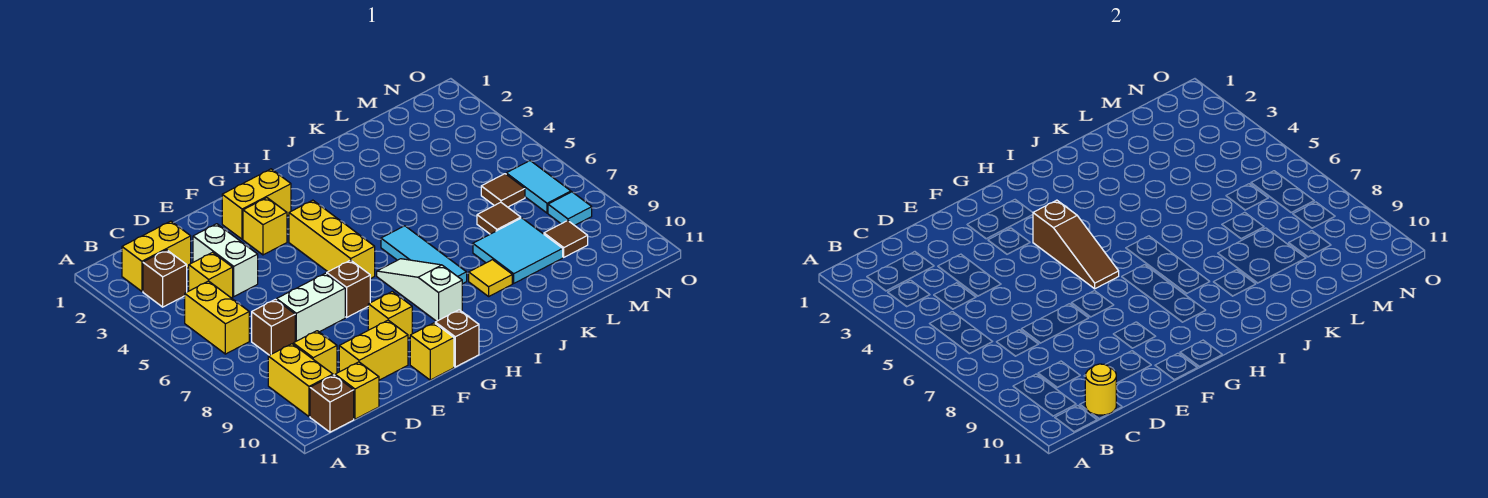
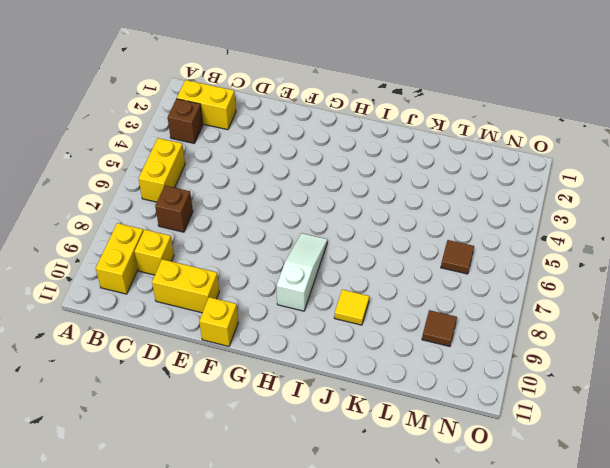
none -> brown brick B11 level 1
none -> yellow brick C4 level 1
none -> yellow brick C11 level 1
none -> white brick D3:D4 level 1

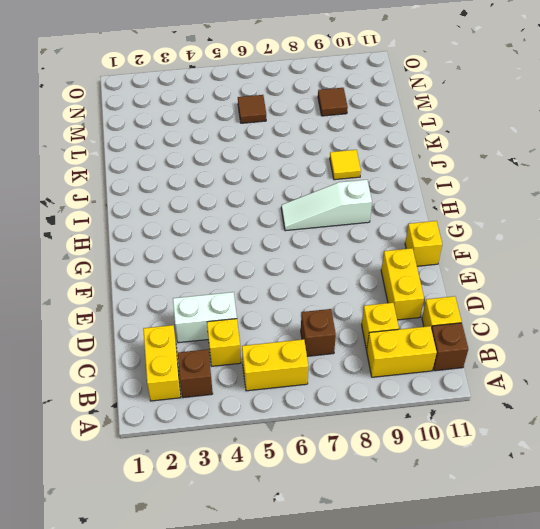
none -> white brick D7:E7 level 1
none -> yellow brick F2:G2 level 1
none -> yellow brick F3 level 1
none -> brown brick F7 level 1

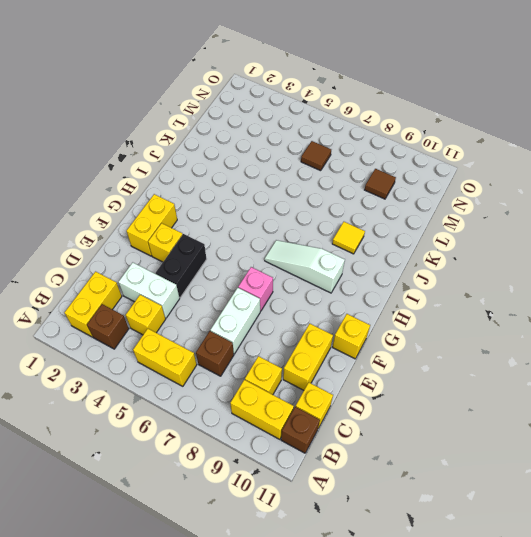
black brick E4:F4 level 1 -> none
pink brick F7 level 1 -> brown brick F7 level 1
none -> yellow brick F9 level 1
none -> yellow brick G4:G6 level 1
none -> brown brick G11 level 1
none -> cyan tile I6:I8 level 1

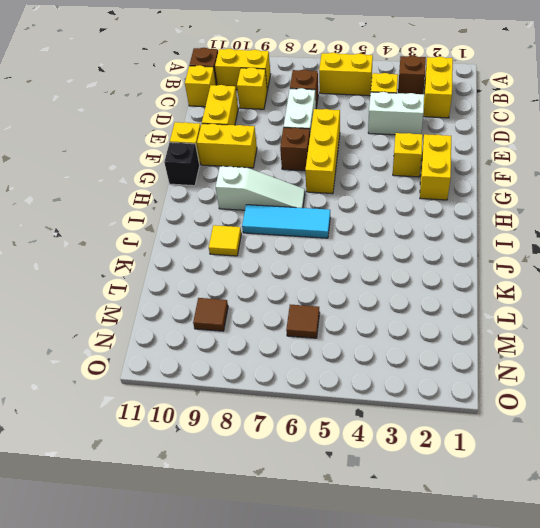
yellow brick E6:G6 level 1 -> yellow brick G4:G6 level 1
yellow brick F9:F10 level 1 -> yellow brick F9 level 1
black brick G11 level 1 -> brown brick G11 level 1
none -> cyan tile K8:L9 level 1
none -> brown tile L7 level 1
none -> cyan tile N6:N7 level 1
none -> cyan tile N8 level 1

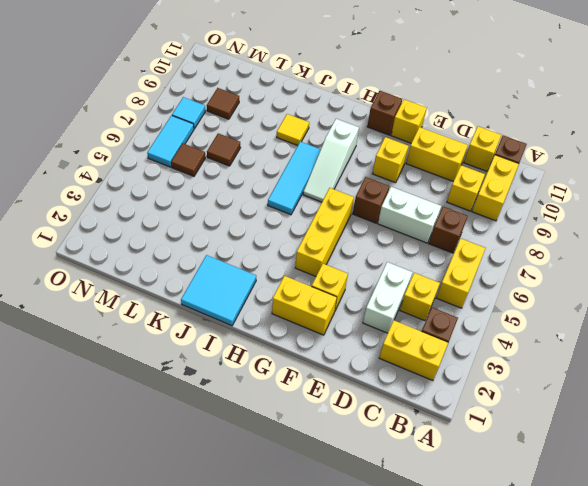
cyan tile I1:J2 level 1 -> cyan tile K8:L9 level 1
none -> yellow round brick C11 level 2
none -> brown slope G4:G6 level 2 top 4

